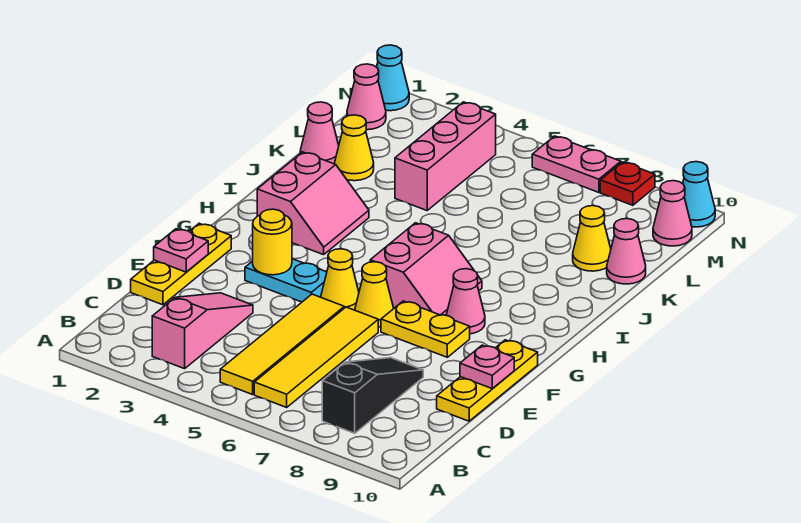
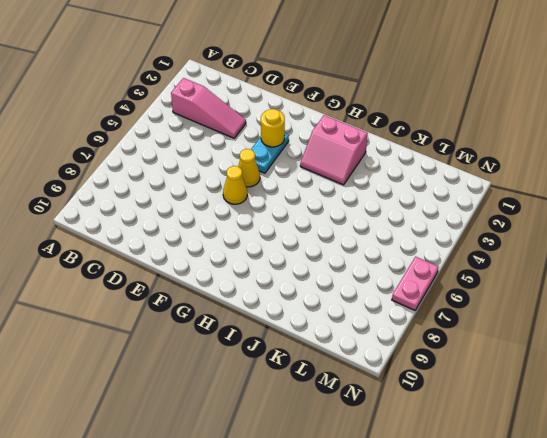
none -> yellow tile B5:E5 level 1
none -> yellow tile B6:E6 level 1
none -> black slope B8:D8 level 1 top B

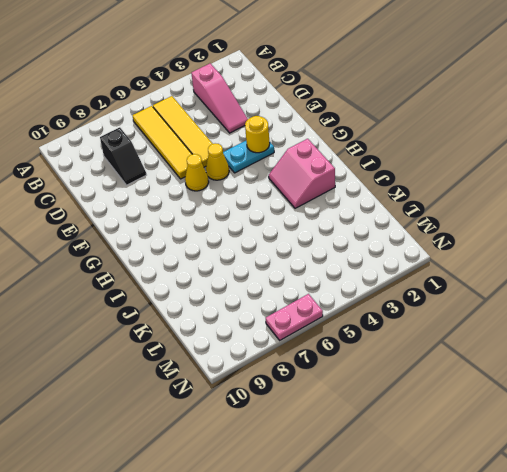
black slope C8:D8 level 1 top C -> black slope B8:D8 level 1 top B
none -> yellow plate D1:F1 level 1
none -> yellow plate D10:F10 level 1
none -> yellow plate F7:F8 level 1

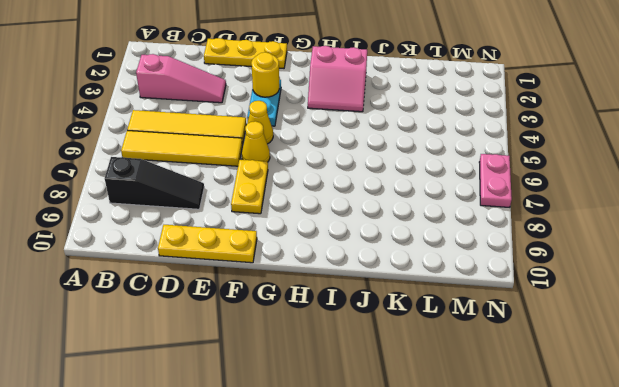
none -> pink slope G6:H7 level 1 top 6
none -> pink cone G8 level 1
none -> pink cone K1 level 1

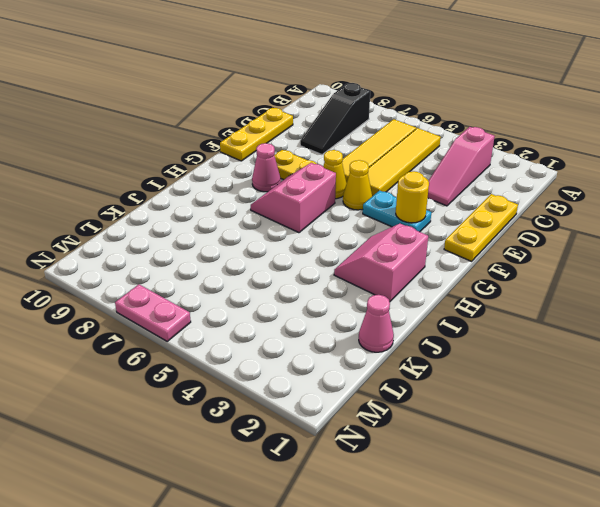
none -> yellow cone K2 level 1
none -> pink brick K4:M4 level 1
none -> yellow cone K9 level 1

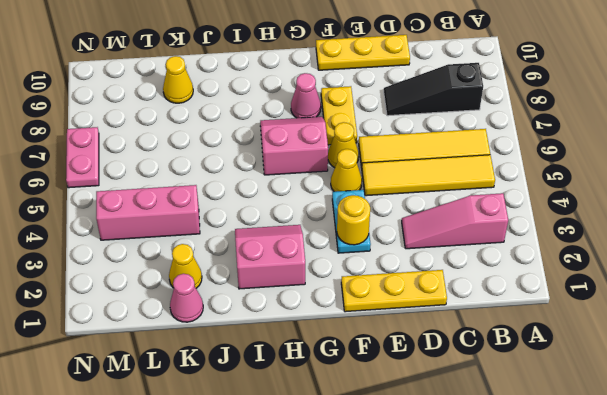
none -> pink cone K10 level 1
none -> pink cone M1 level 1
none -> pink cone M10 level 1

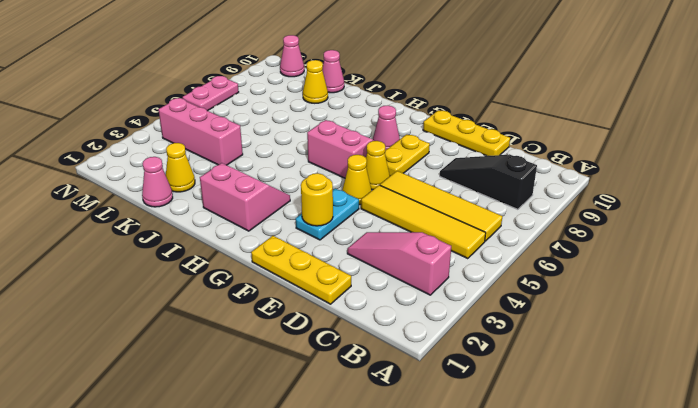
none -> pink cone M1 level 1
none -> cyan cone N1 level 1
none -> red plate N8 level 1

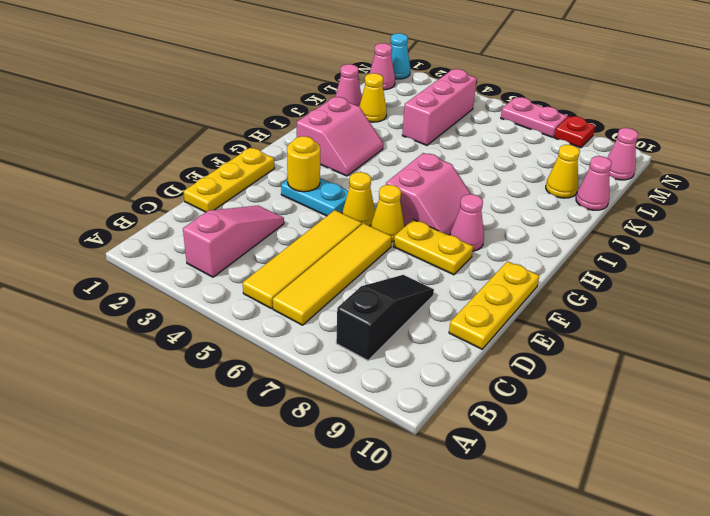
none -> cyan cone N10 level 1
none -> pink plate E1 level 2
none -> pink plate E10 level 2

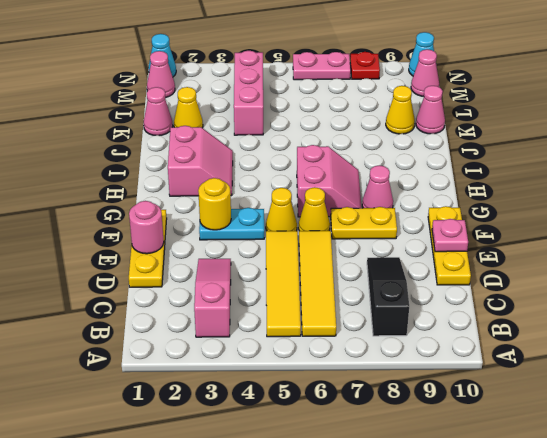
pink round brick E1 level 2 -> pink plate E1 level 2

